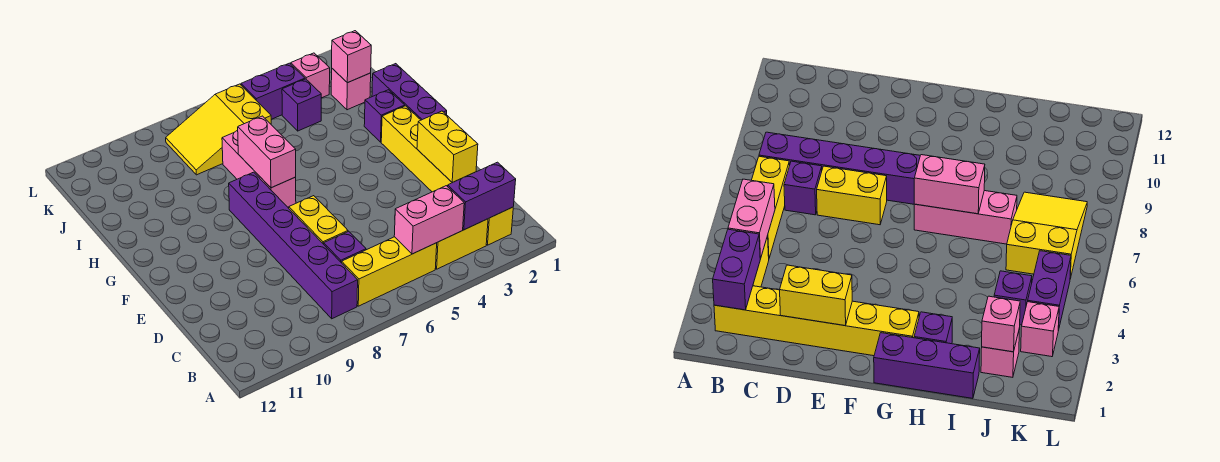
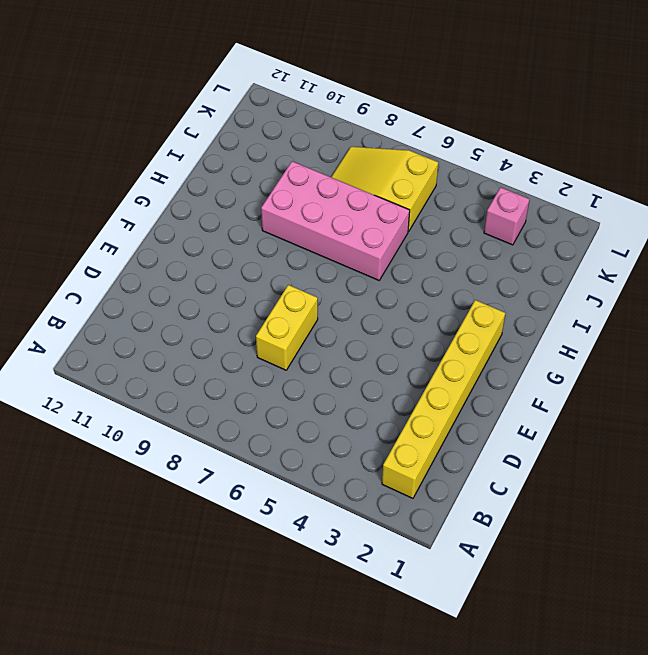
pink brick H6:I9 level 1 -> pink brick G7:I7 level 1
none -> yellow brick B3:B4 level 1
none -> yellow brick B5:B7 level 1
none -> purple brick B8:G8 level 1

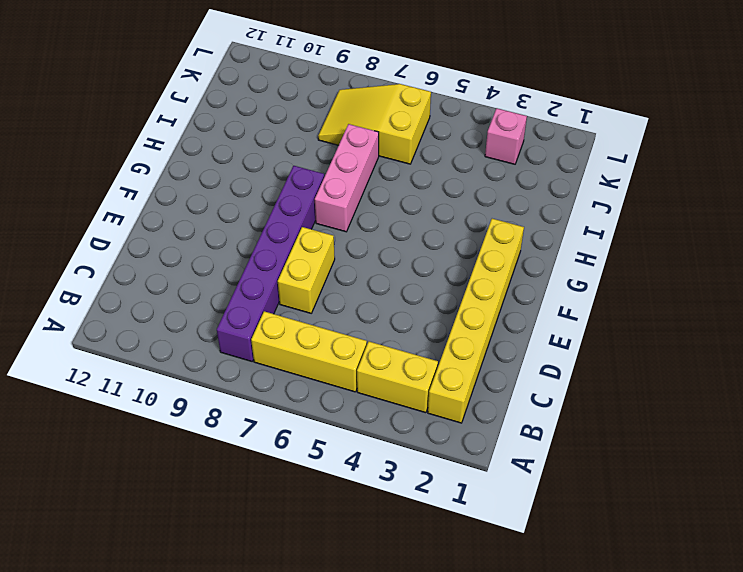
none -> purple brick C7 level 1
none -> purple brick G1:I1 level 1
none -> purple brick H2 level 1

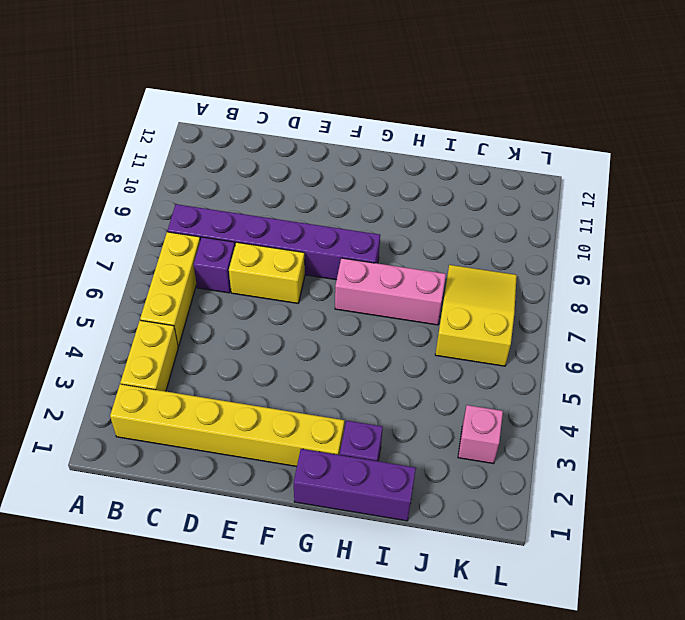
none -> pink brick J2 level 1
none -> purple brick J4 level 1
none -> purple brick K4:K5 level 1

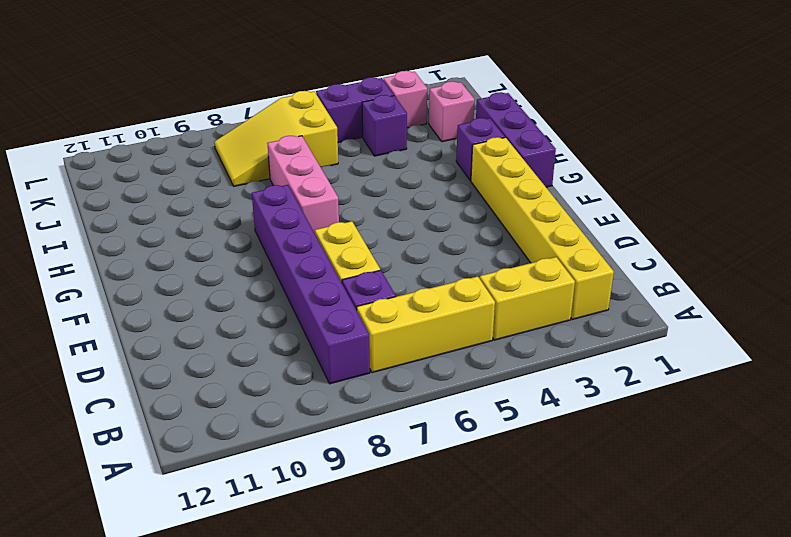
none -> purple brick B2:B3 level 2
none -> pink brick B4:B5 level 2
none -> yellow brick D2:E2 level 2

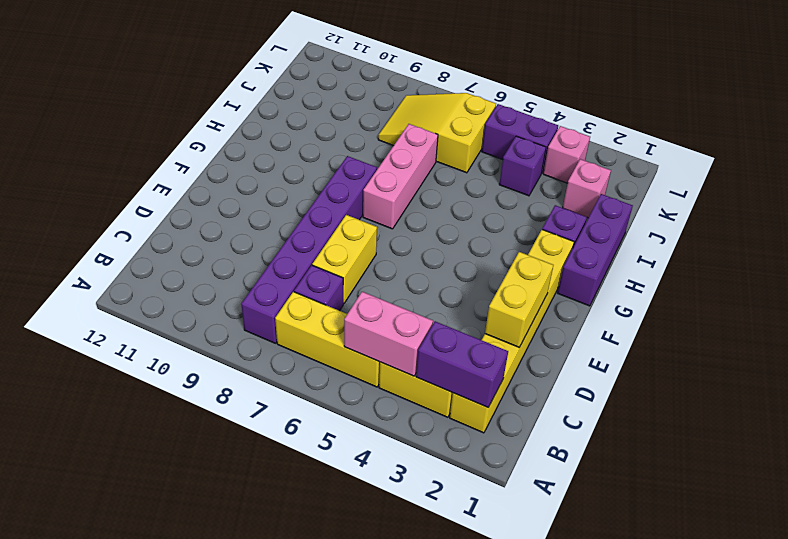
none -> pink brick G7:H7 level 2
none -> pink brick J2 level 2

